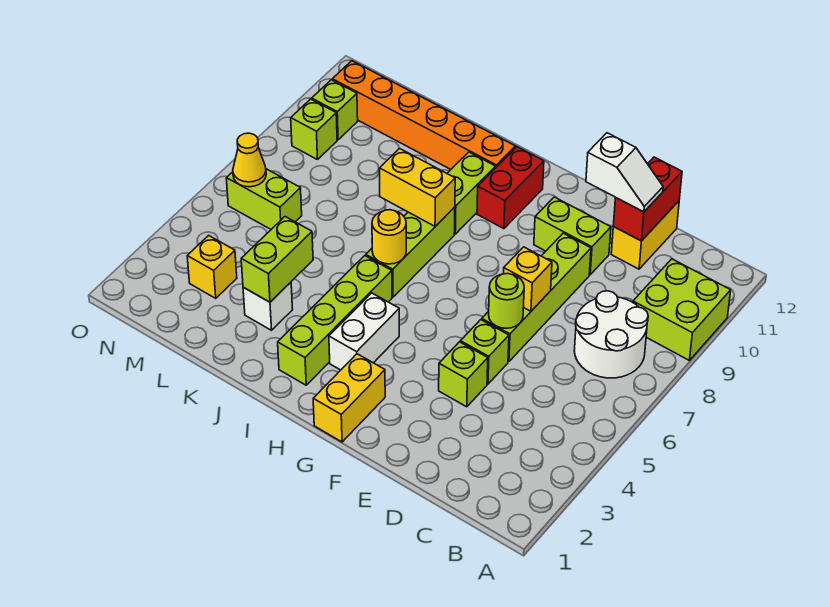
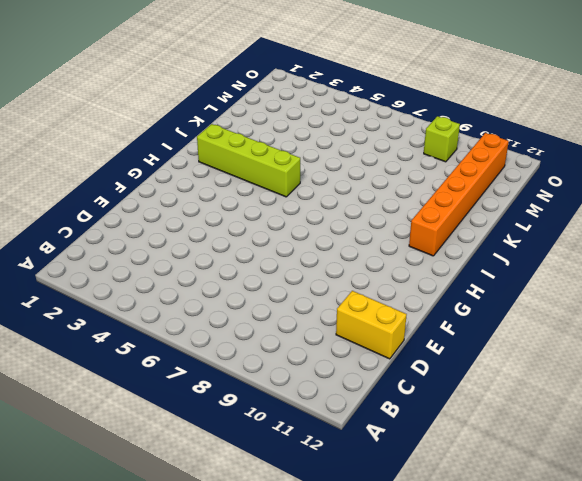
none -> lime brick A9:B10 level 1
none -> white round brick B7:C8 level 1
none -> lime brick E4 level 1

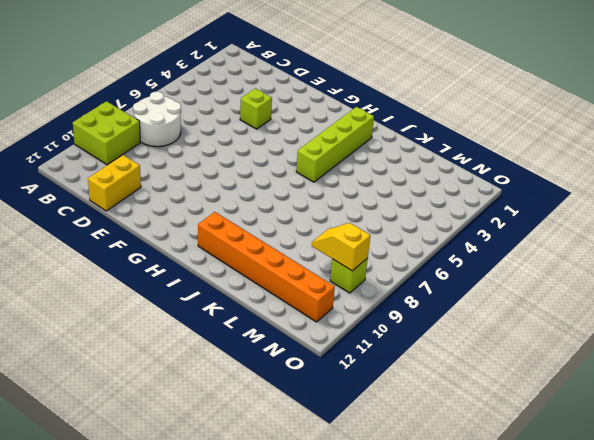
yellow slope M9:N9 level 2 top N -> none
none -> lime brick E5 level 1
none -> lime brick E6:E9 level 1
none -> lime brick E10:F10 level 1

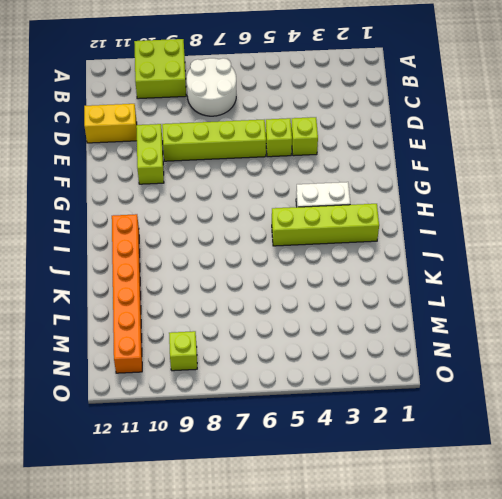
none -> yellow brick G1:G2 level 1
none -> red brick H10:H11 level 1
none -> lime brick I6:I8 level 1

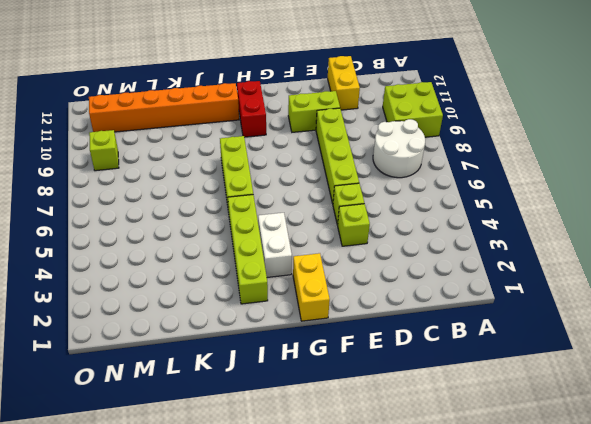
none -> lime brick I9:I10 level 1
none -> white brick K3 level 1
none -> yellow brick M3 level 1

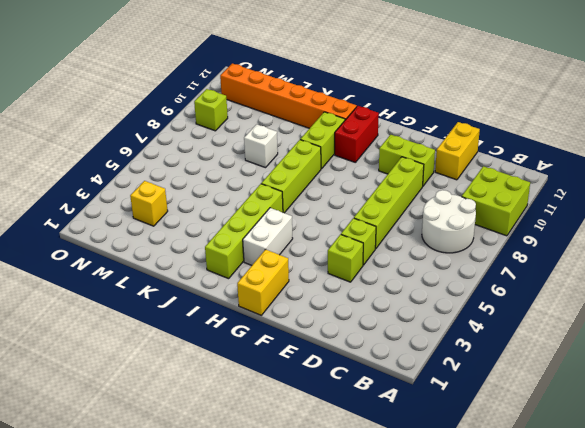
white brick K8 level 1 -> white brick K3 level 1
none -> lime brick M6:N6 level 1
none -> lime brick N10 level 1
none -> red brick D11:D12 level 2

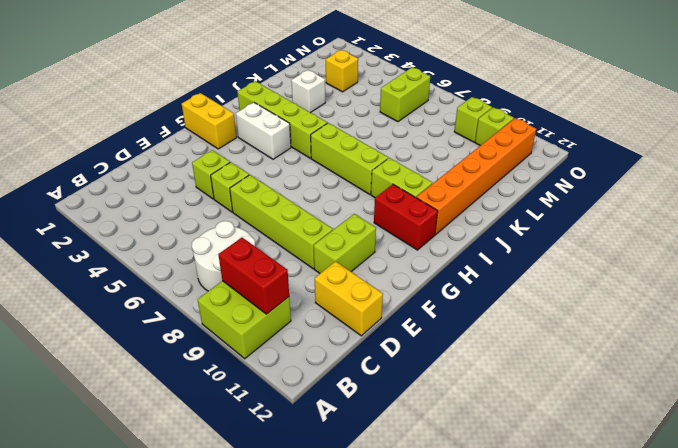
red brick B9:B10 level 2 -> red brick D11:D12 level 2
none -> lime round brick E6 level 2
none -> yellow brick E7 level 2
none -> yellow round brick I6 level 2

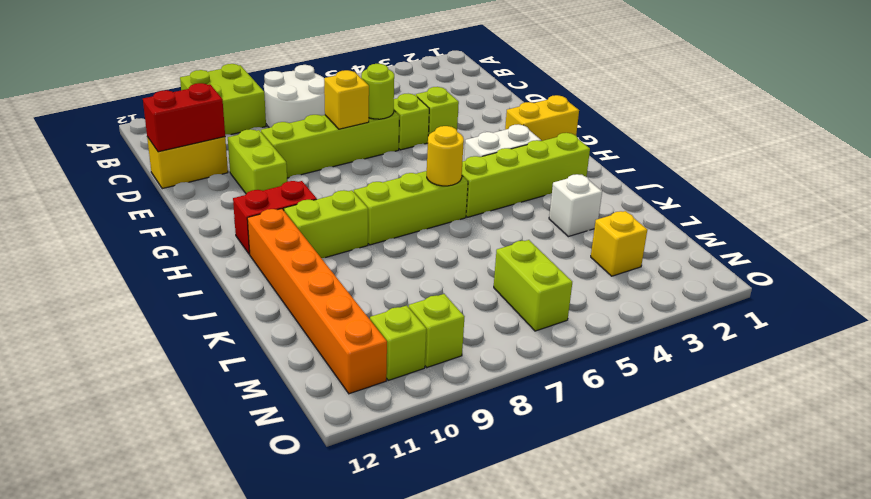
none -> yellow brick I8:J8 level 2
none -> lime brick K3:K4 level 2
none -> yellow cone N6 level 2

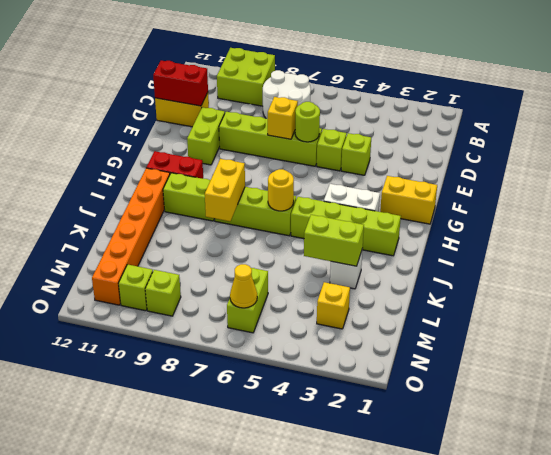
none -> white slope D11:E11 level 3 top E

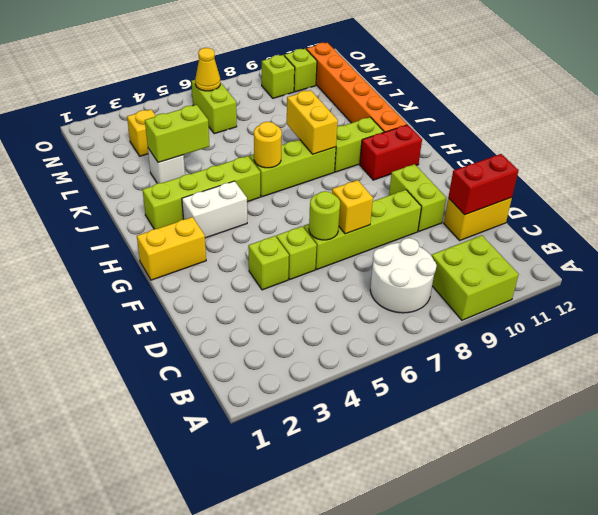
none -> white slope D11:E11 level 3 top E

